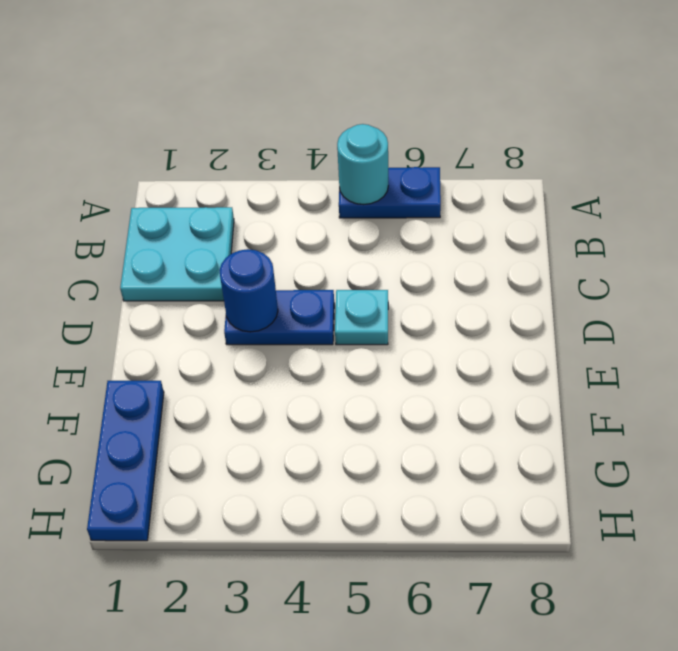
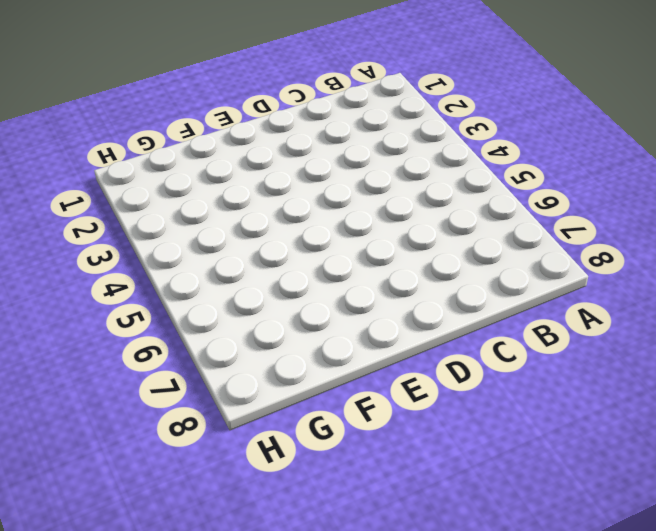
none -> blue plate A5:A6 level 1
none -> cyan plate B1:C2 level 1

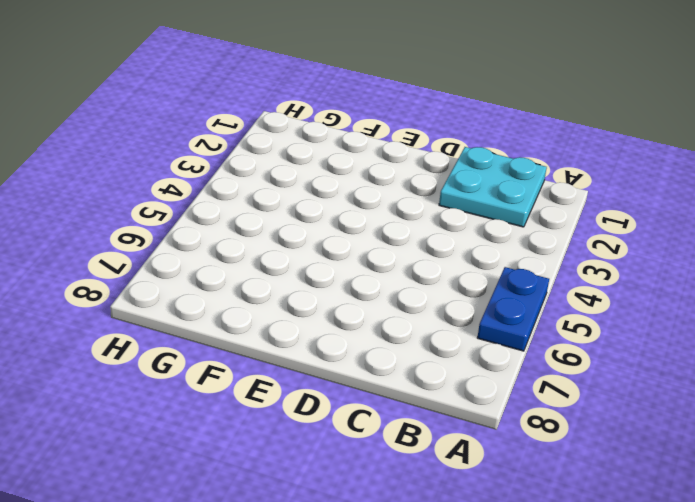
none -> blue plate D3:D4 level 1
none -> cyan plate D5 level 1

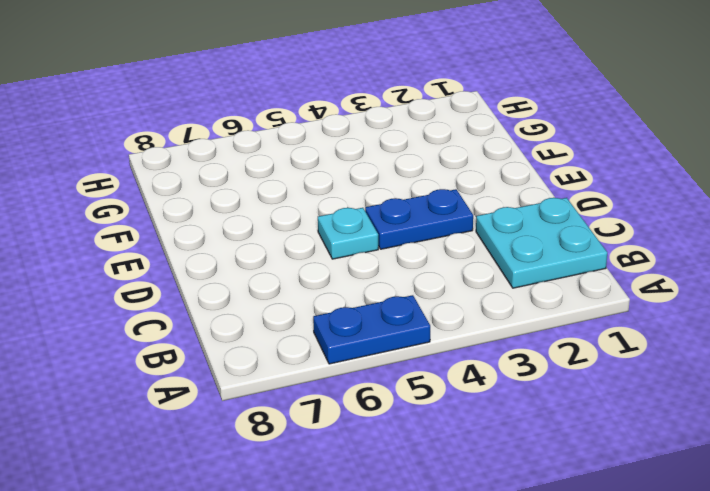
none -> blue plate F1:H1 level 1
none -> cyan round brick A5 level 2

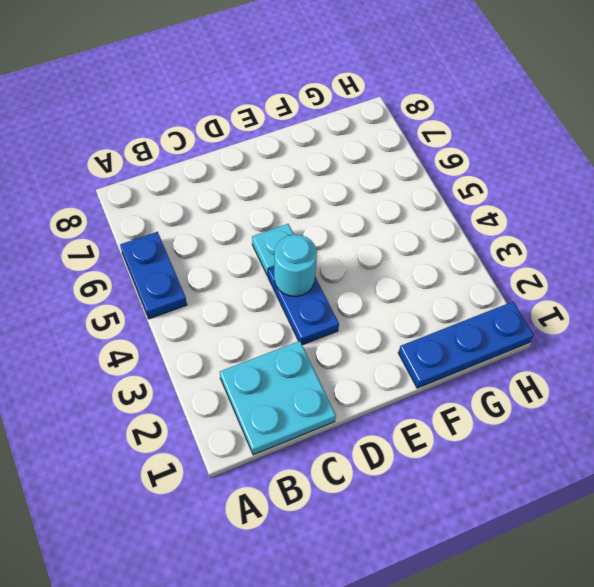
cyan round brick D4 level 2 -> cyan round brick A5 level 2
none -> blue round brick D3 level 2

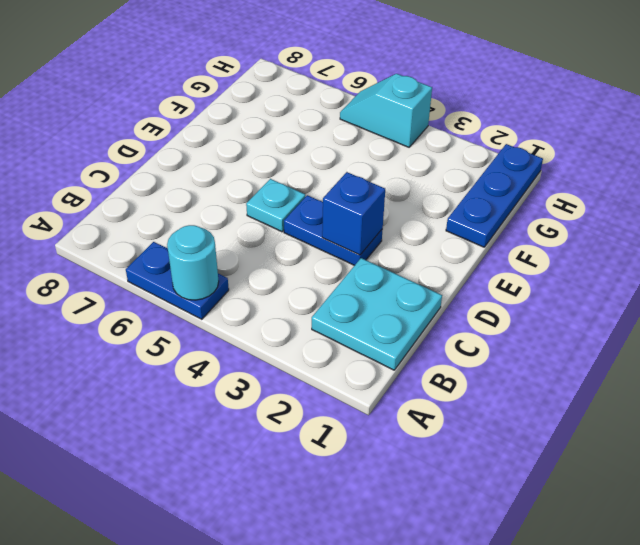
blue brick D3 level 2 -> blue round brick D3 level 2
cyan slope H4:H5 level 1 top 4 -> none

